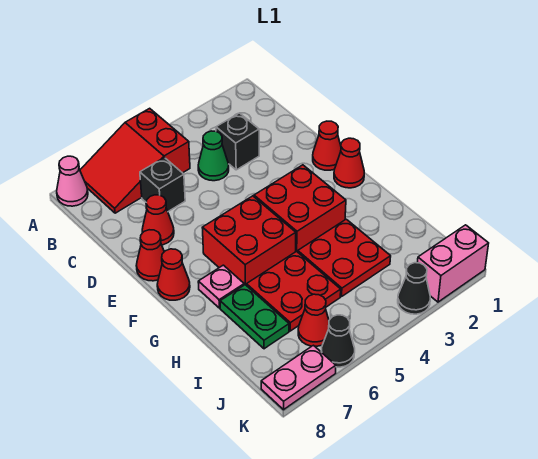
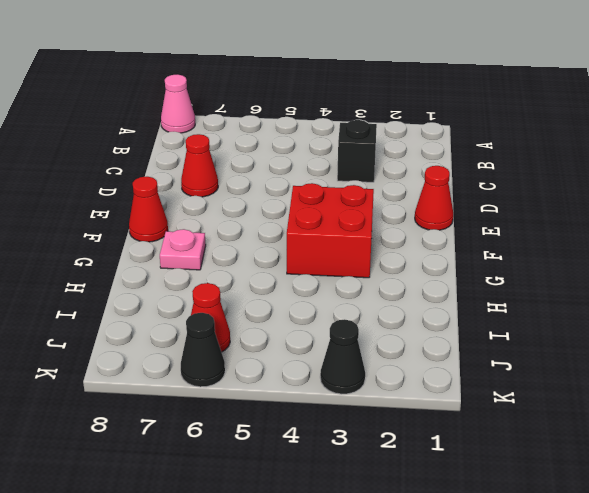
none -> red slope A5:B7 level 1 top 5
none -> green cone C4 level 1
none -> black brick C6 level 1

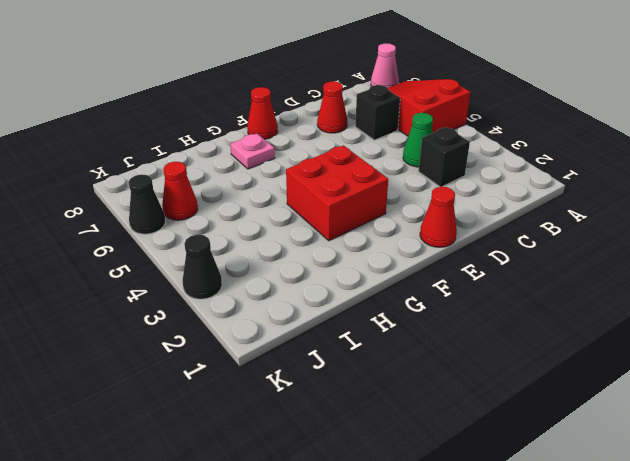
none -> red cone E8 level 1
none -> red cone F1 level 1
none -> red brick F5:G6 level 1

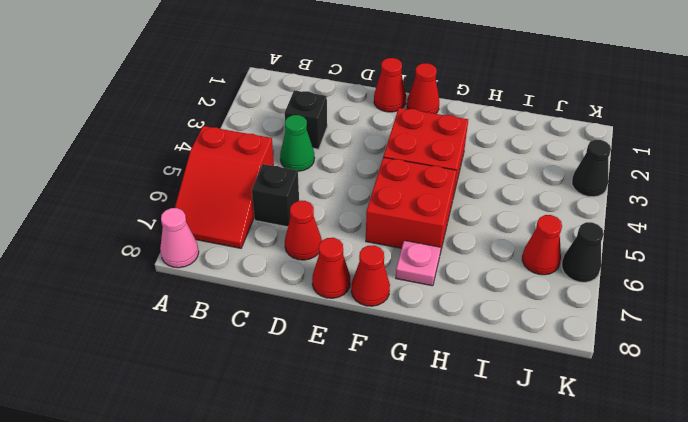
none -> red plate H3:I4 level 1
none -> red plate H5:I6 level 1
none -> green plate H7:I7 level 1

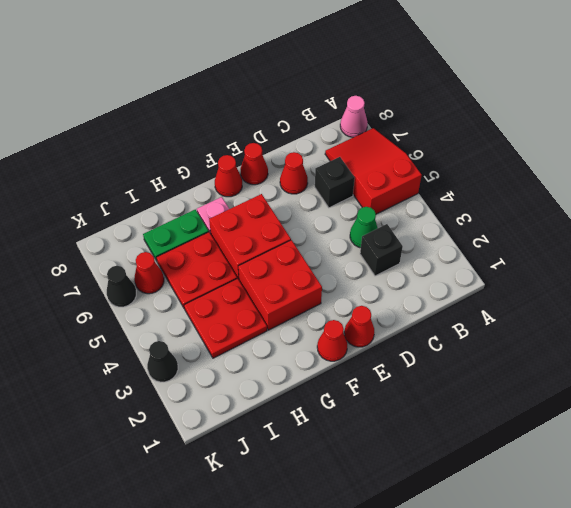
none -> pink brick K1:K2 level 1
none -> pink plate K7:K8 level 1

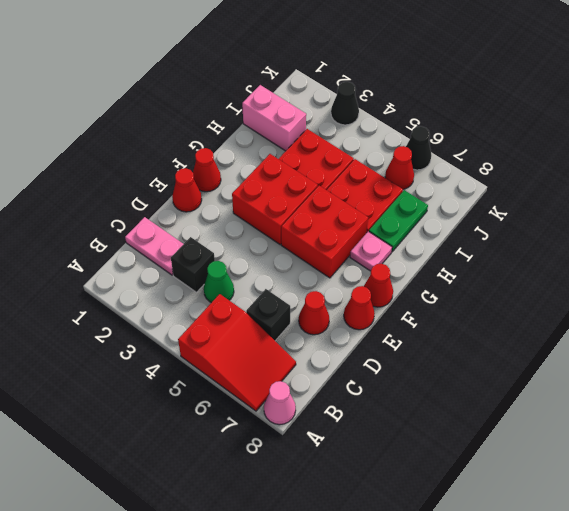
pink plate C1:C2 level 1 -> pink plate K7:K8 level 1
pink brick I1:I2 level 1 -> pink brick K1:K2 level 1

